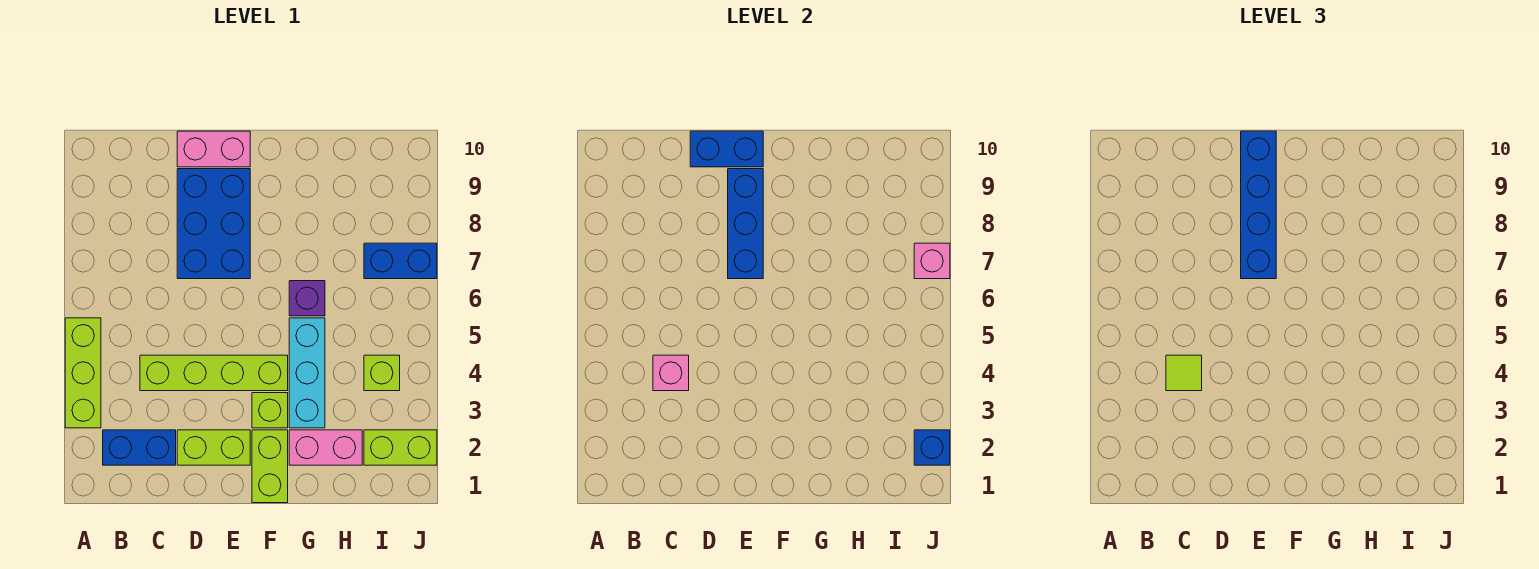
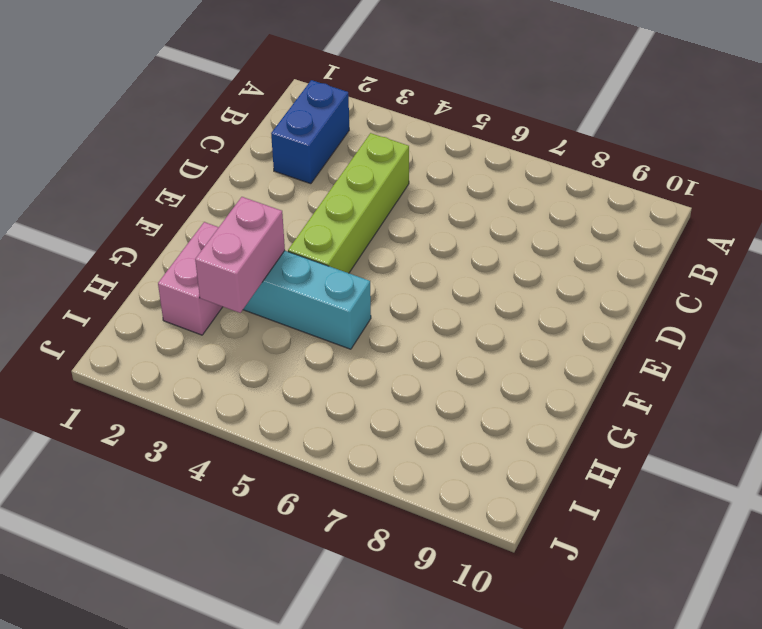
pink brick G3:H3 level 2 -> pink brick D10:E10 level 1
none -> lime brick A3:A5 level 1
none -> lime brick D2:E2 level 1
none -> blue brick D7:E9 level 1

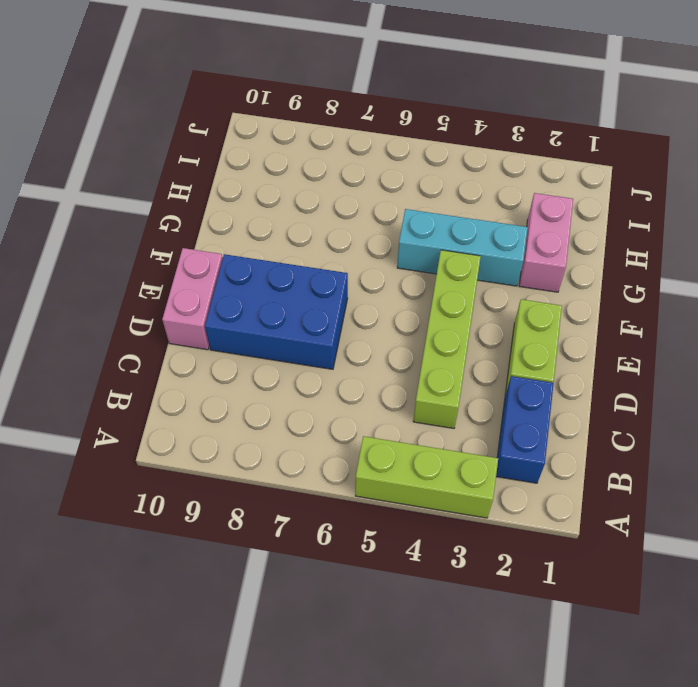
none -> lime brick F1:F2 level 1
none -> lime brick F3 level 1
none -> purple brick G6 level 1

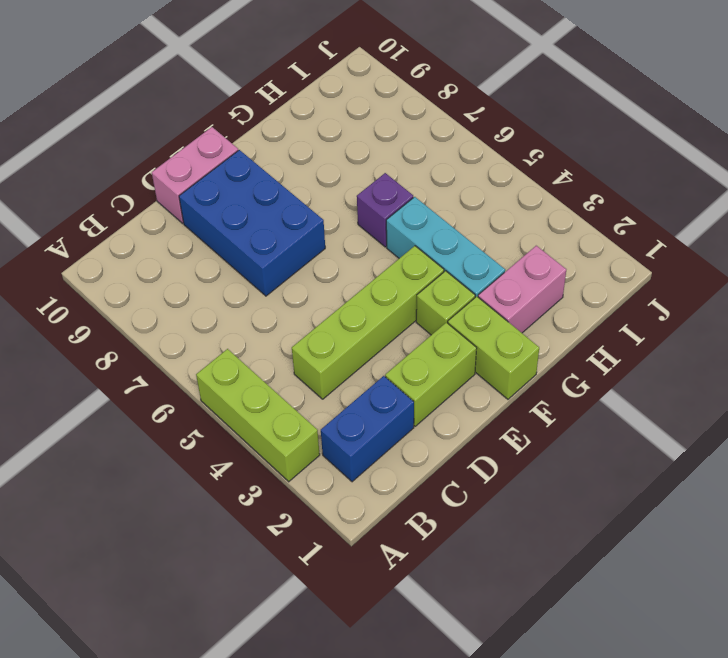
none -> lime brick I2:J2 level 1
none -> lime brick I4 level 1
none -> blue brick I7:J7 level 1

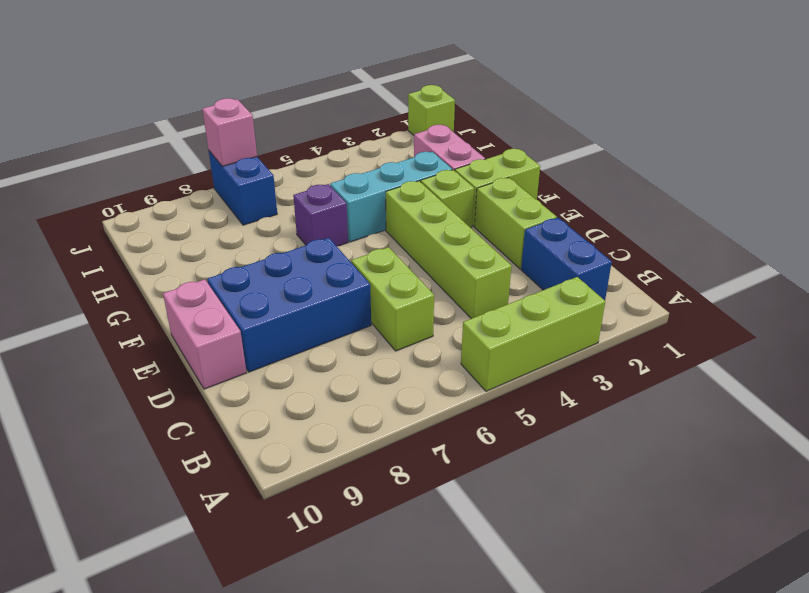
lime brick C6:D6 level 1 -> lime brick I2:J2 level 1
lime brick J1 level 1 -> lime brick I4 level 1
none -> pink brick C4 level 2
none -> blue brick D10:E10 level 2
none -> blue brick E7:E9 level 2

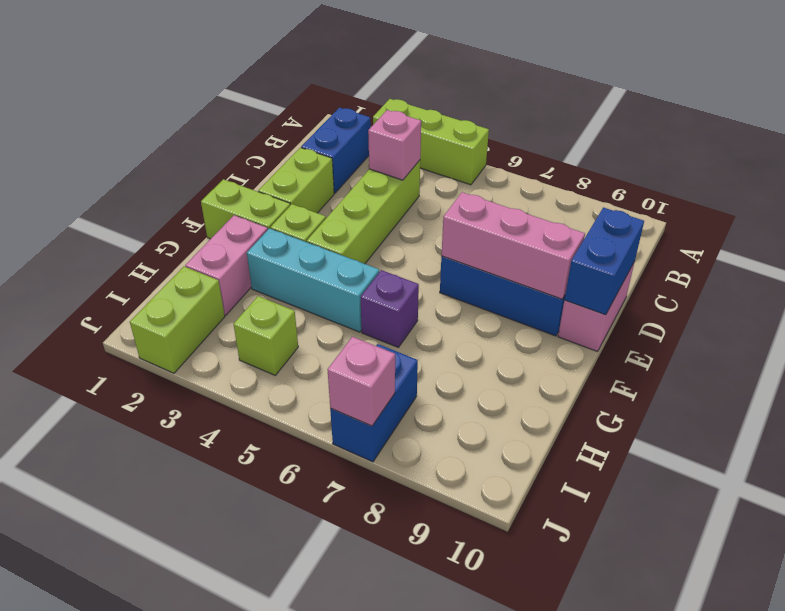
pink brick E7:E9 level 2 -> blue brick E7:E9 level 2
none -> blue brick J2 level 2
none -> lime tile C4 level 3
none -> blue brick E7:E10 level 3

